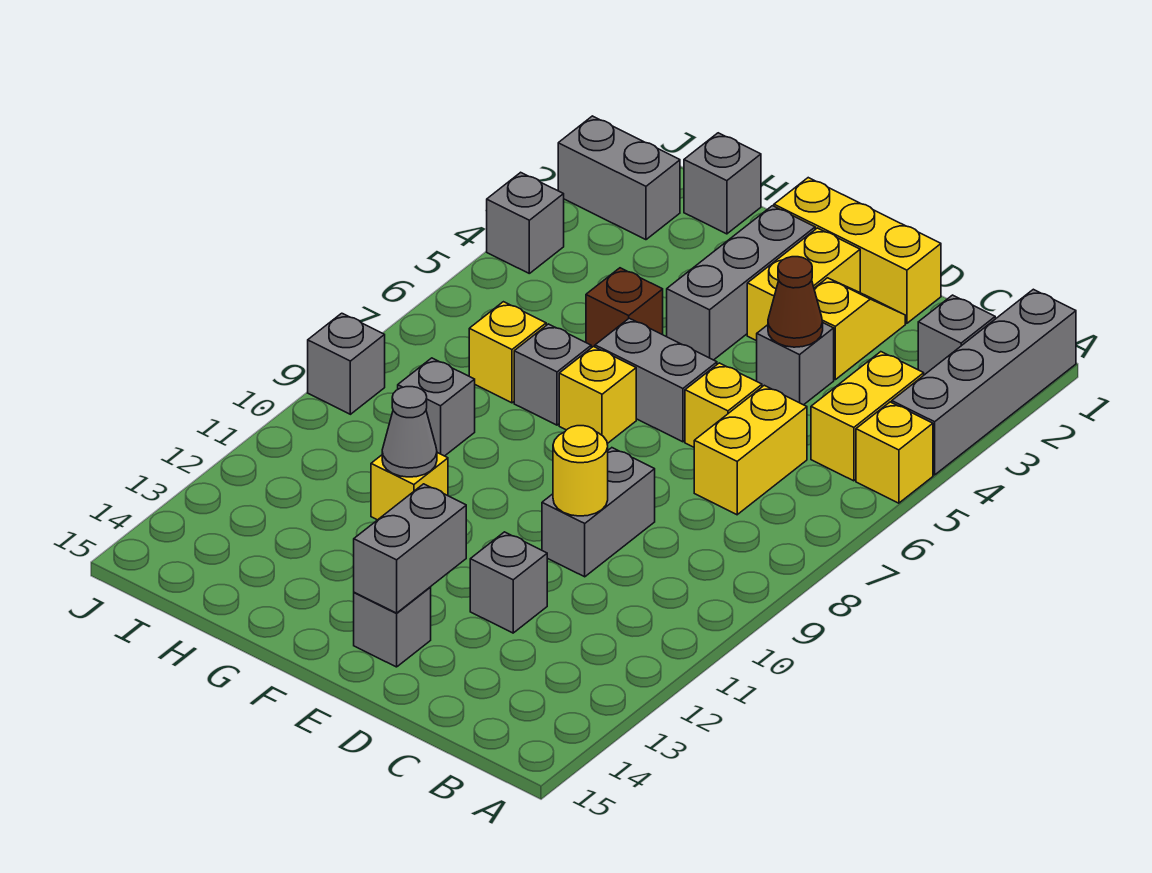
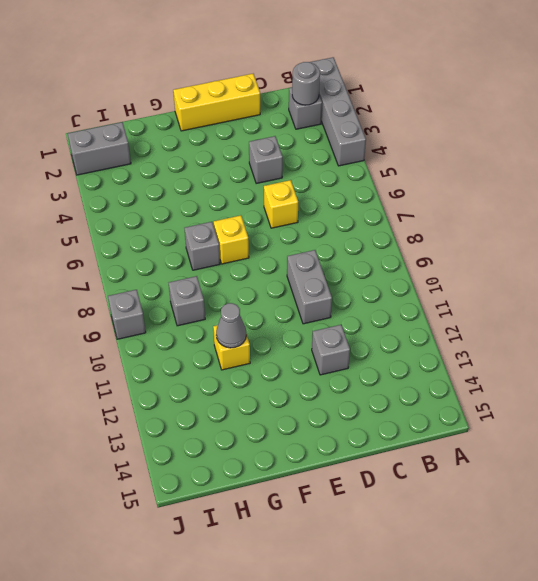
grey round brick B2 level 2 -> none
none -> yellow brick A5 level 1
none -> yellow brick B4:B5 level 1
none -> yellow brick C6:C7 level 1

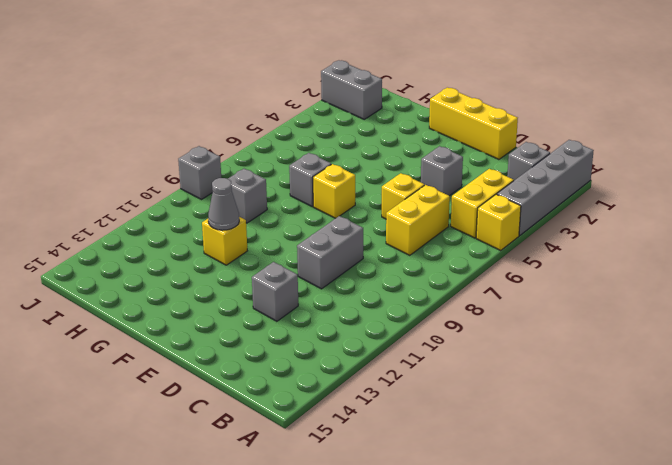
none -> yellow slope D2:D3 level 1 top 3
none -> yellow brick E2:E3 level 1
none -> grey brick E6:F6 level 1

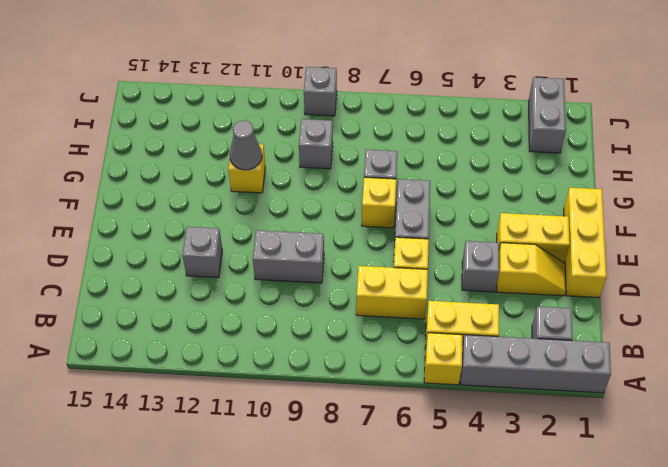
none -> grey brick E14 level 1
none -> grey brick F2:F4 level 1
none -> brown brick G5 level 1

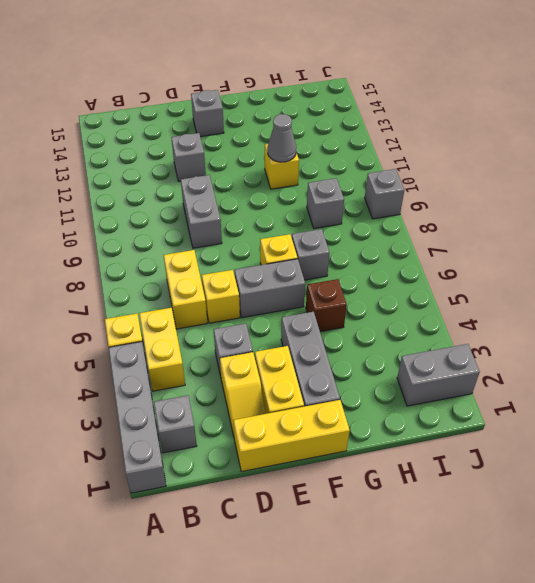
none -> grey brick H1 level 1
none -> yellow brick H7 level 1
none -> grey brick J4 level 1

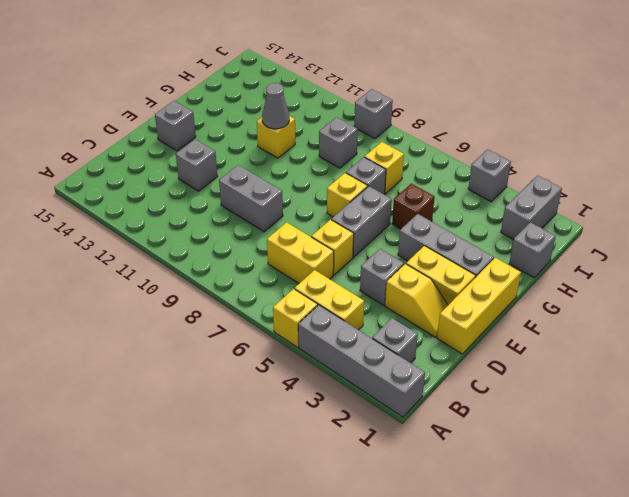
none -> brown cone D4 level 2
none -> yellow round brick D10 level 2
none -> grey brick E13:E14 level 2

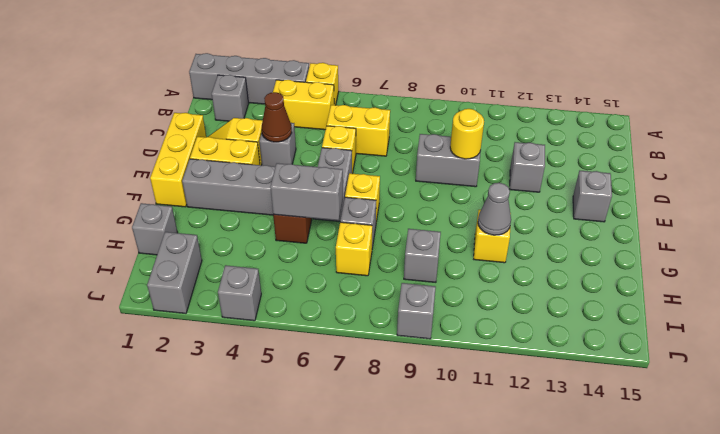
grey brick G5:G6 level 2 -> grey brick E13:E14 level 2

